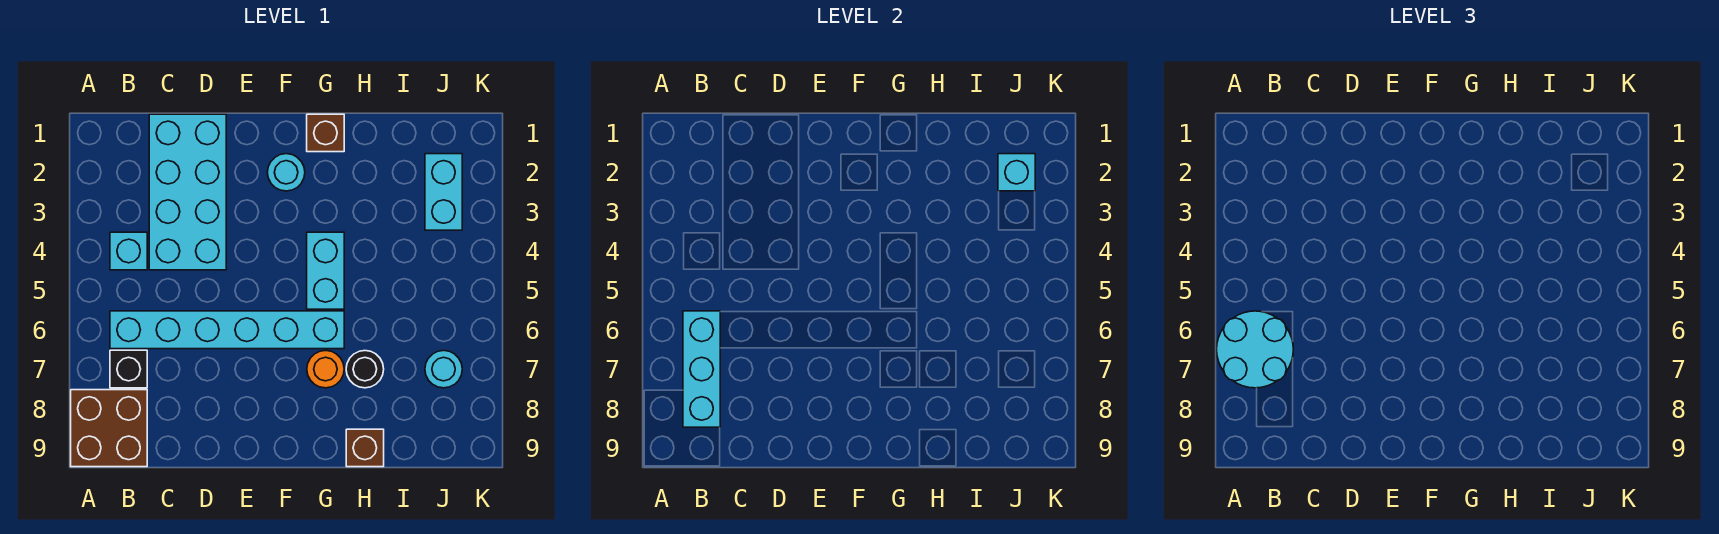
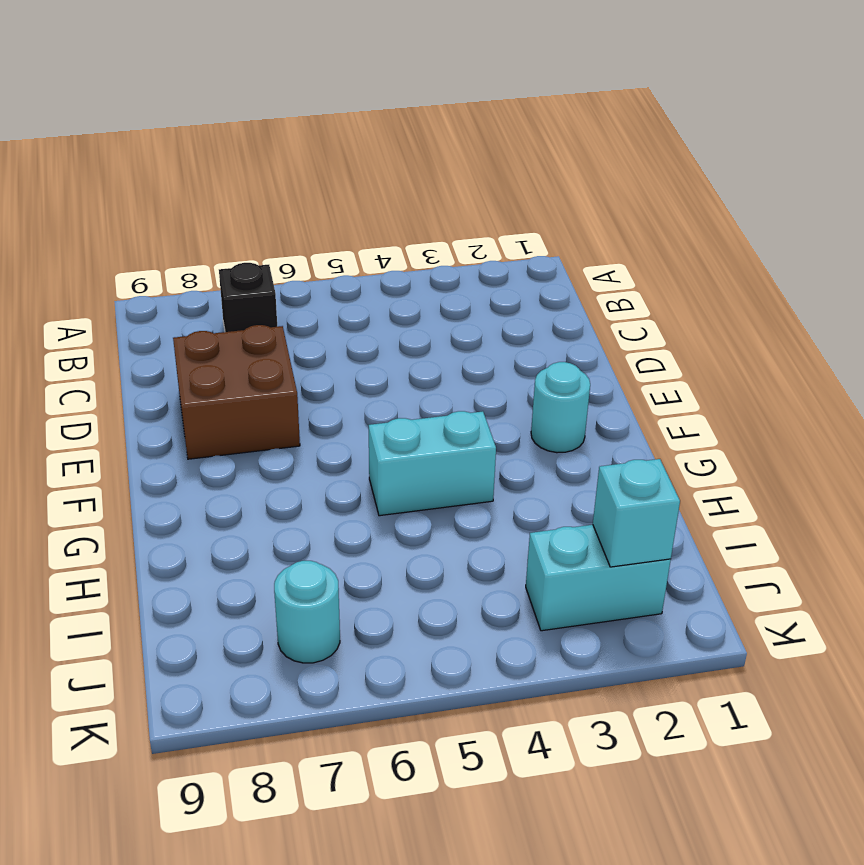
brown brick D7:E8 level 1 -> brown brick A8:B9 level 1
none -> cyan brick B4 level 1
none -> cyan brick B6:G6 level 1
none -> cyan brick C1:D4 level 1

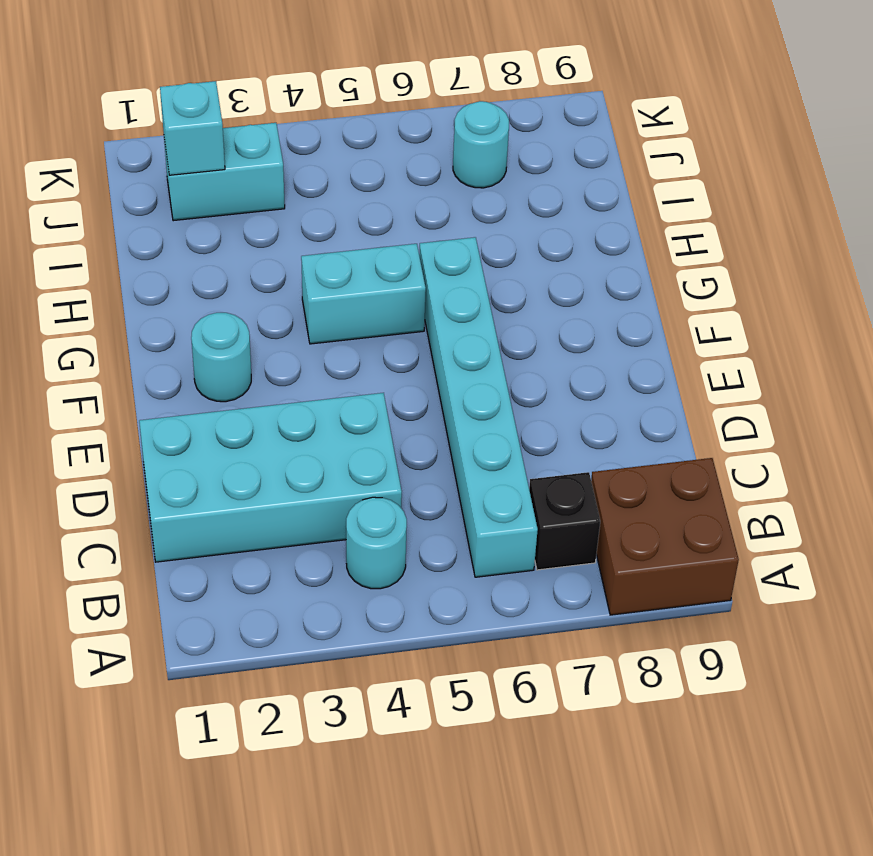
cyan round brick B4 level 1 -> cyan brick B4 level 1
none -> brown brick G1 level 1
none -> orange round brick G7 level 1
none -> black round brick H7 level 1

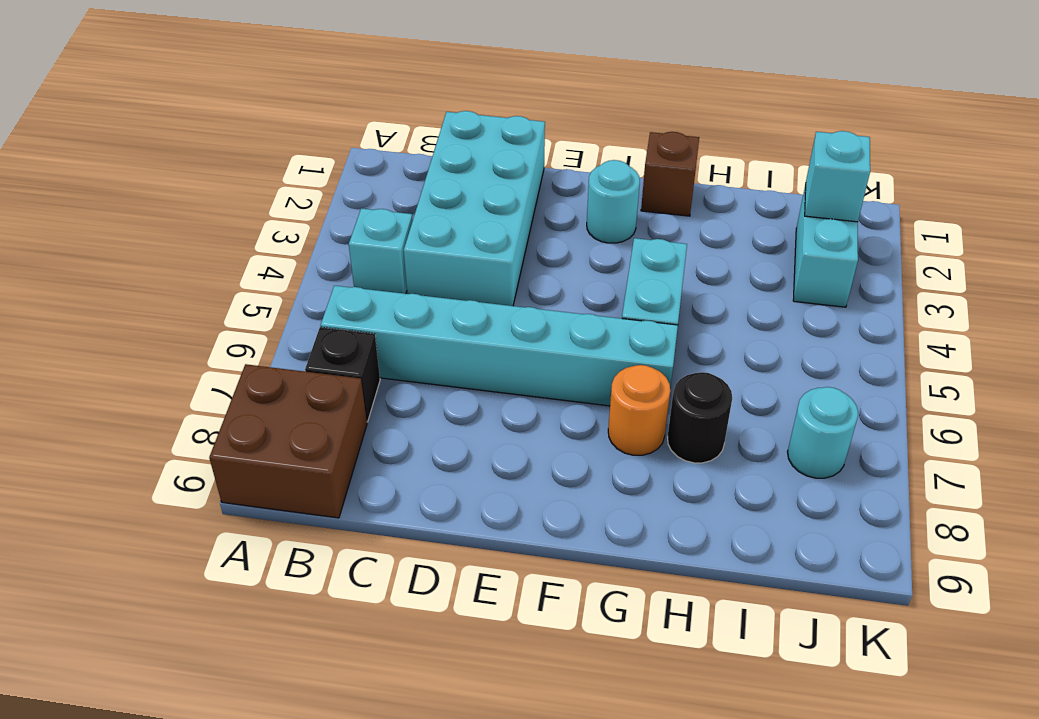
none -> brown brick H9 level 1
none -> cyan brick B6:B8 level 2
none -> cyan round brick A6:B7 level 3

